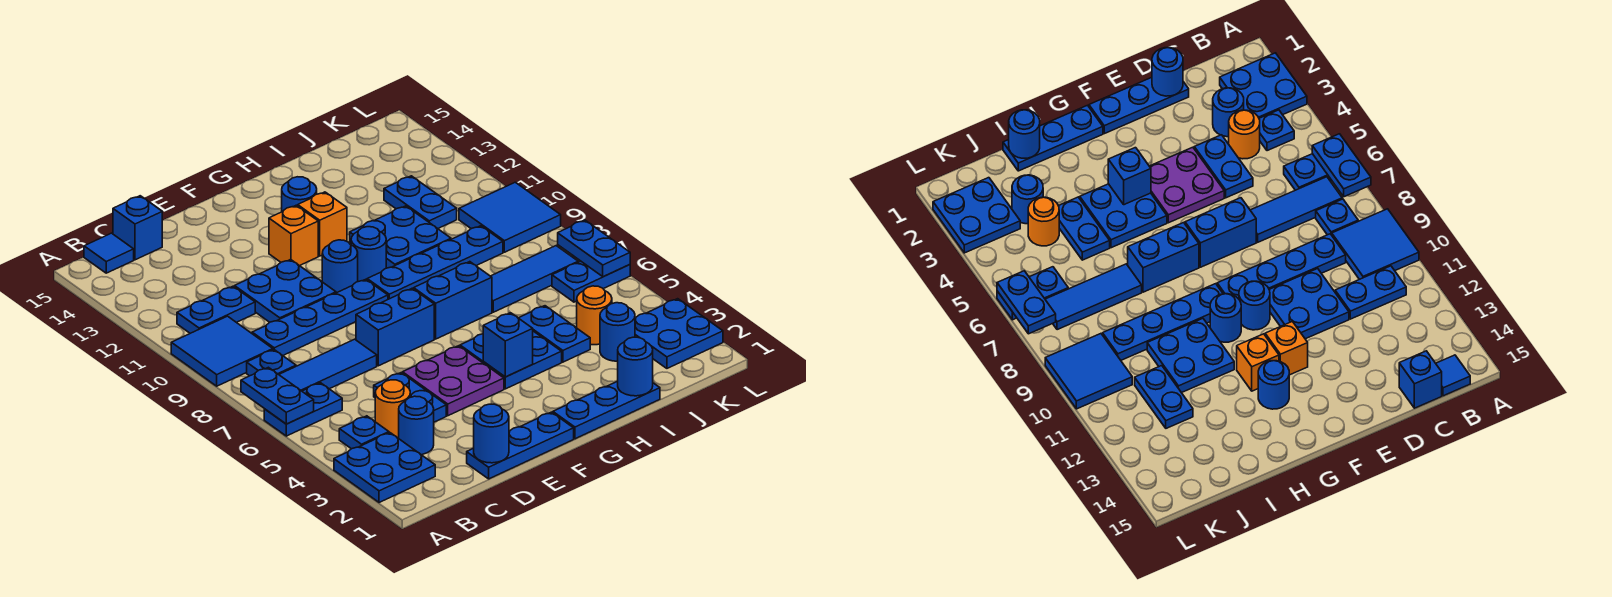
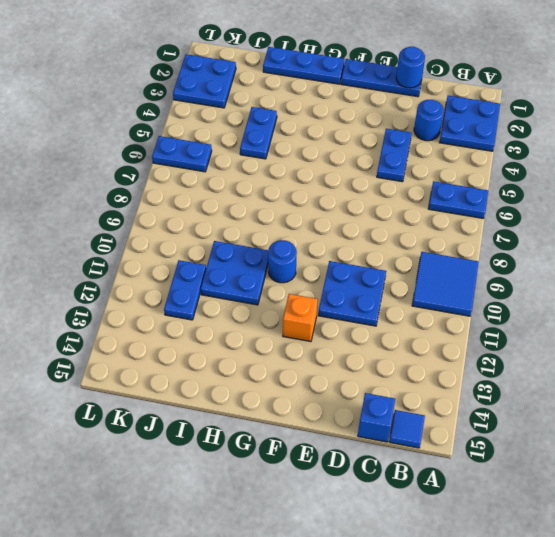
none -> blue plate B4 level 1
none -> blue tile B7:D7 level 1
none -> blue plate B8 level 1
none -> blue plate B11:C11 level 1

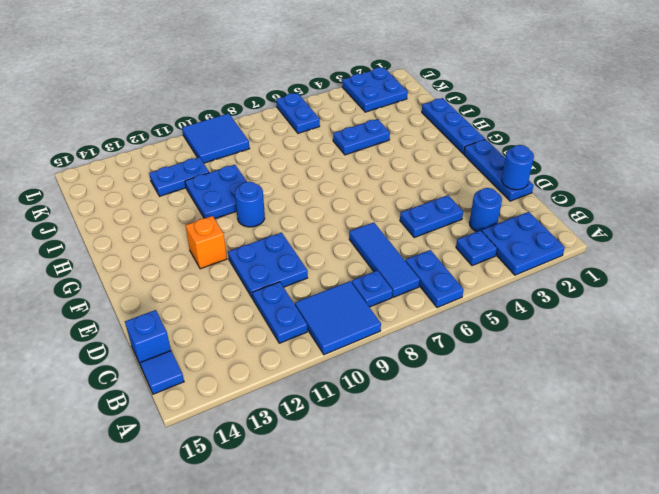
none -> orange round brick C4 level 1
none -> blue plate C9:F9 level 1
none -> purple plate E4:F5 level 1
none -> blue brick E7:F7 level 1

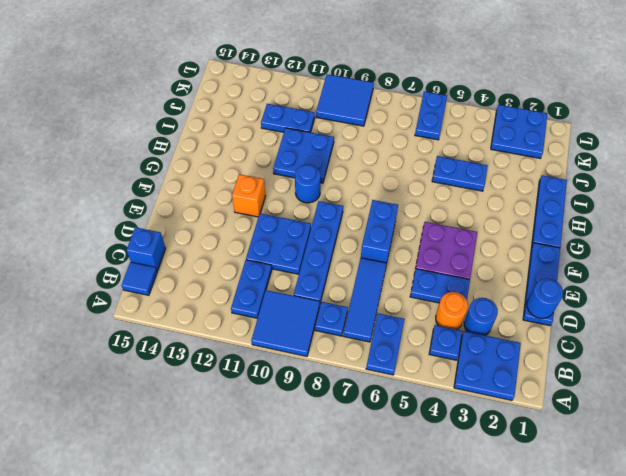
none -> blue round brick F10 level 1
none -> blue plate G4:H5 level 1
none -> blue brick G7:H7 level 1
none -> blue plate G9:J9 level 1

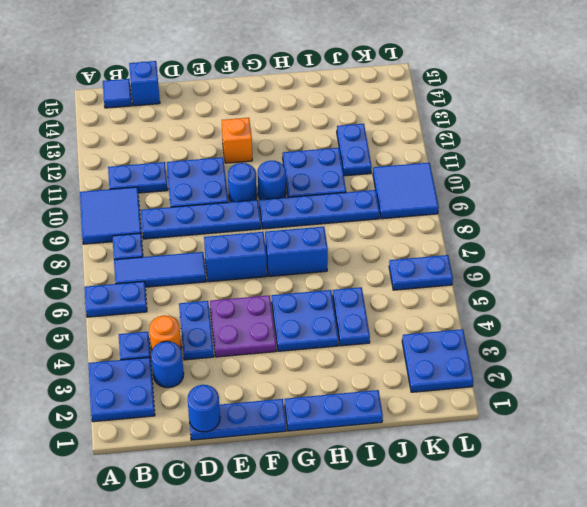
none -> orange brick G12 level 1
none -> blue round brick G13 level 1
none -> blue tile I7:K7 level 1
none -> blue round brick J3 level 1

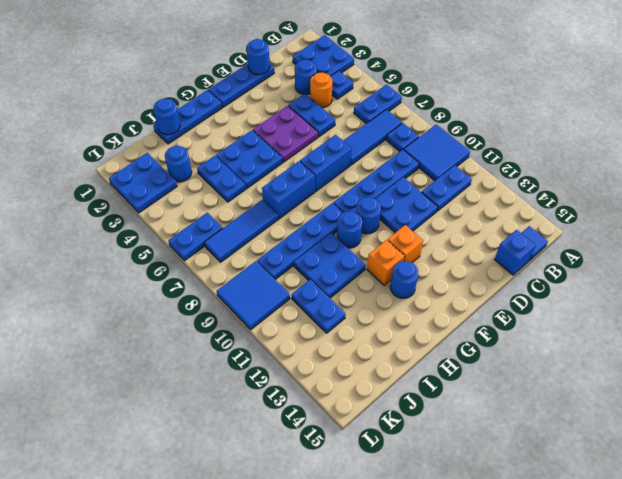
none -> orange round brick J4 level 1
none -> blue plate A6:A7 level 2
none -> blue brick G4 level 2
none -> blue plate L6:L7 level 2

